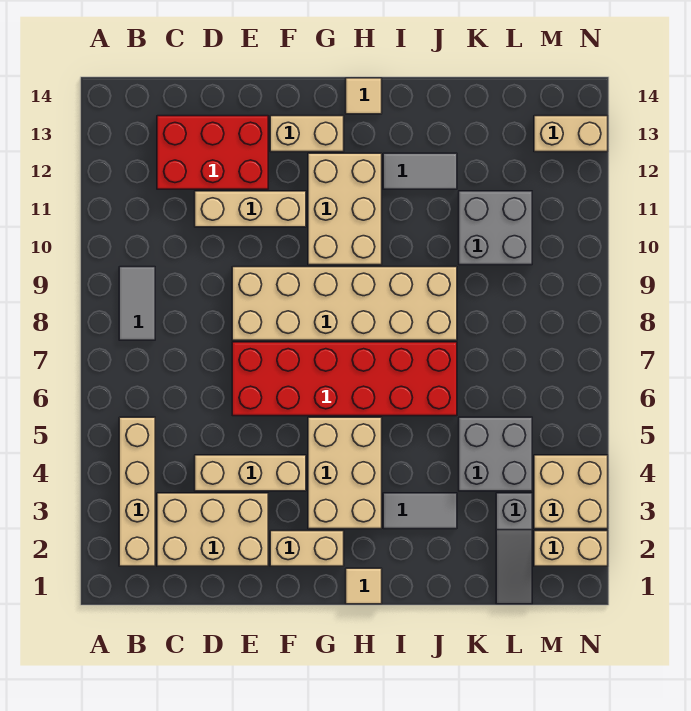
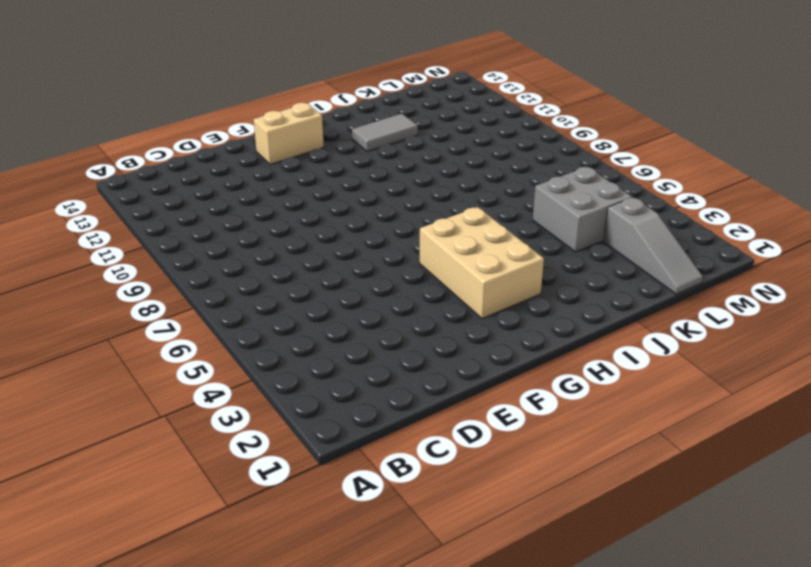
none -> tan brick B2:B5 level 1
none -> grey tile B8:B9 level 1
none -> tan brick C2:E3 level 1

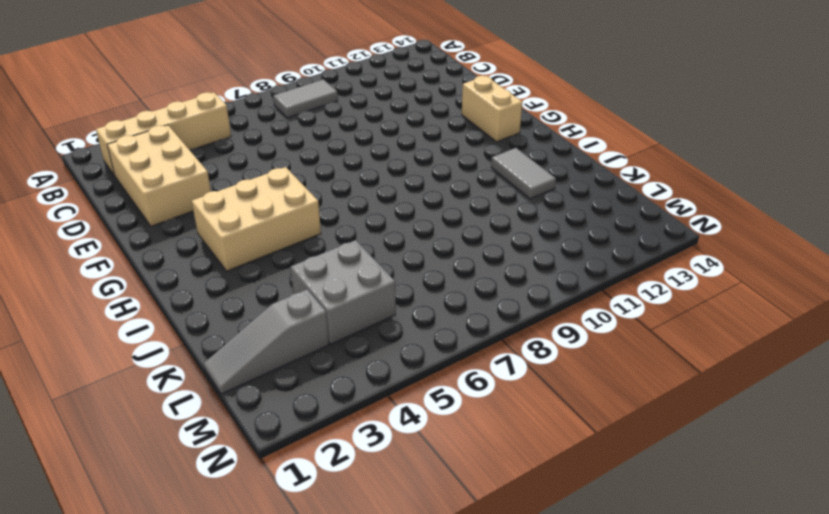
none -> red brick C12:E13 level 1
none -> tan brick D4:F4 level 1
none -> tan brick D11:F11 level 1

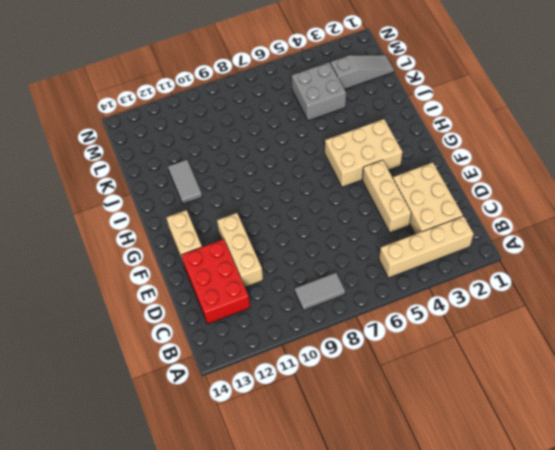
none -> red brick E6:J7 level 1
none -> tan brick E8:J9 level 1
none -> tan brick F2:G2 level 1

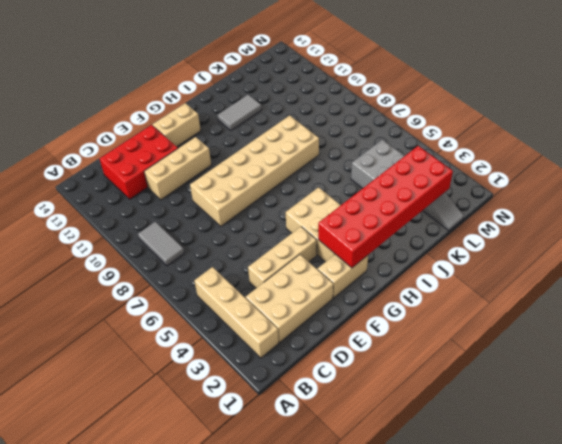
red brick G2:L3 level 2 -> red brick E6:J7 level 1
none -> tan brick G10:H12 level 1
none -> tan tile H1 level 1
none -> tan tile H14 level 1

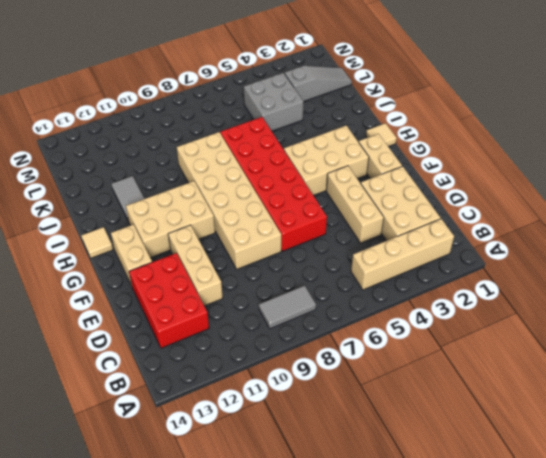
none -> grey tile I3:J3 level 1
none -> grey brick K10:L11 level 1
none -> tan brick M2:N2 level 1

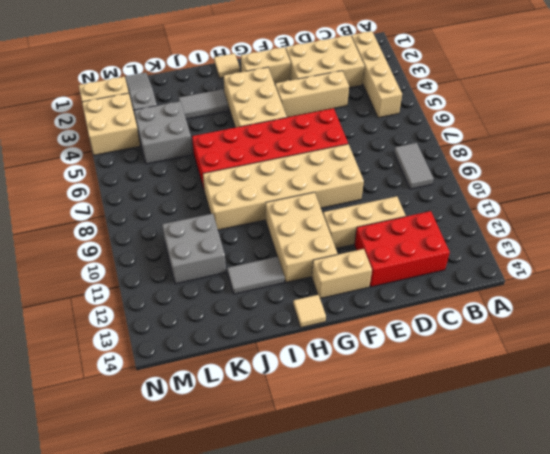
none -> tan brick M13:N13 level 1

